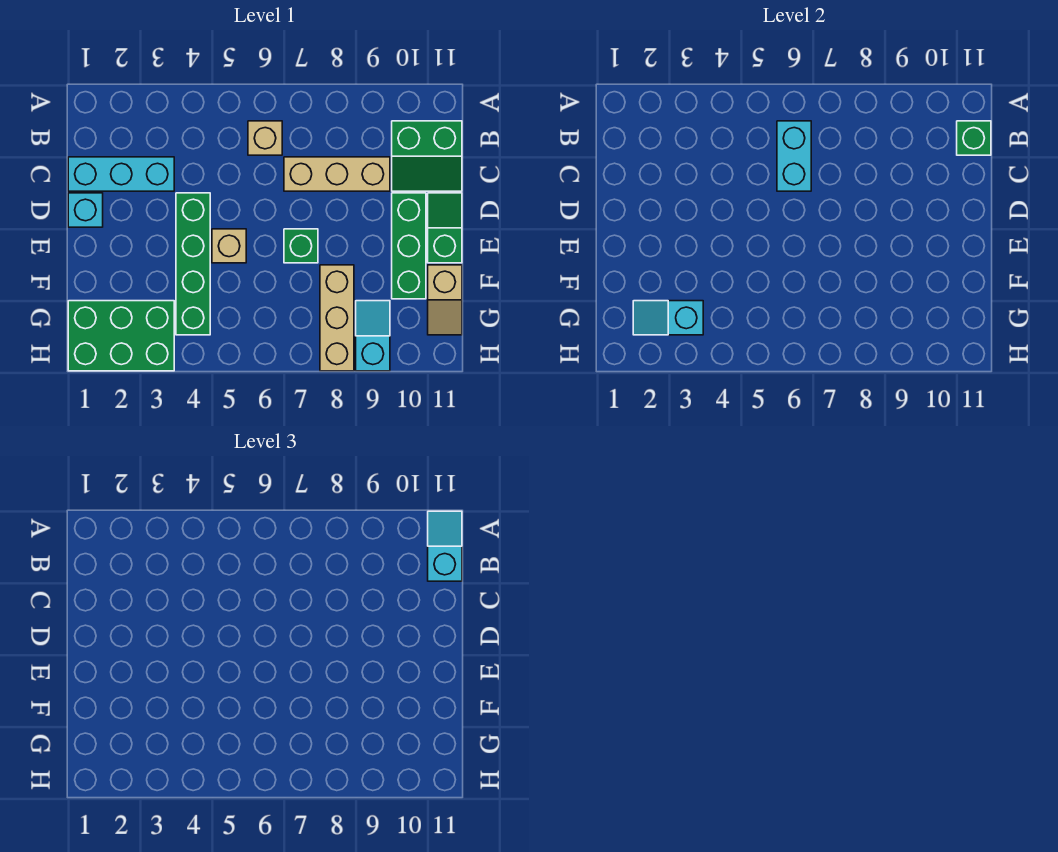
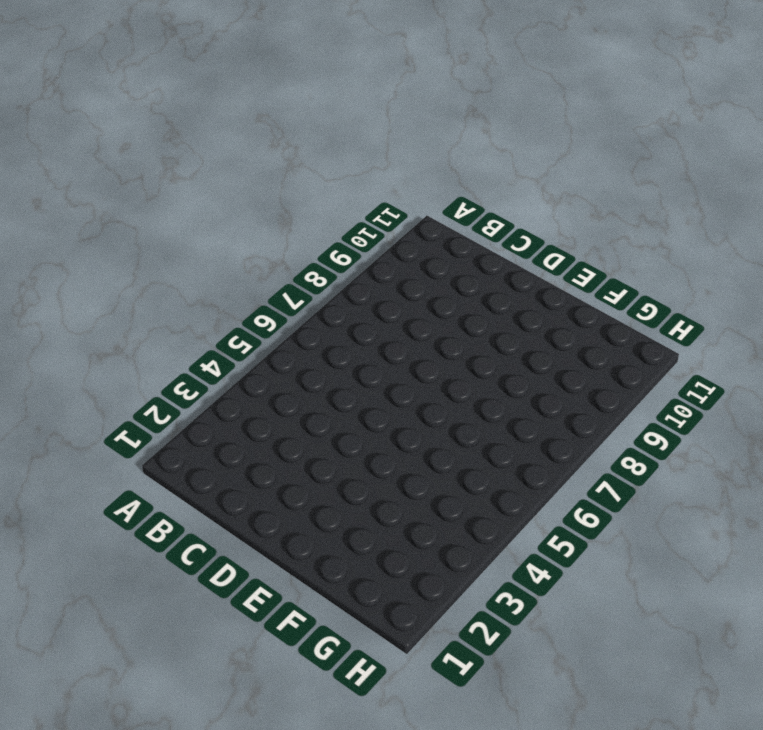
none -> tan brick B6 level 1
none -> green slope B10:C11 level 1 top B
none -> cyan brick C1:C3 level 1

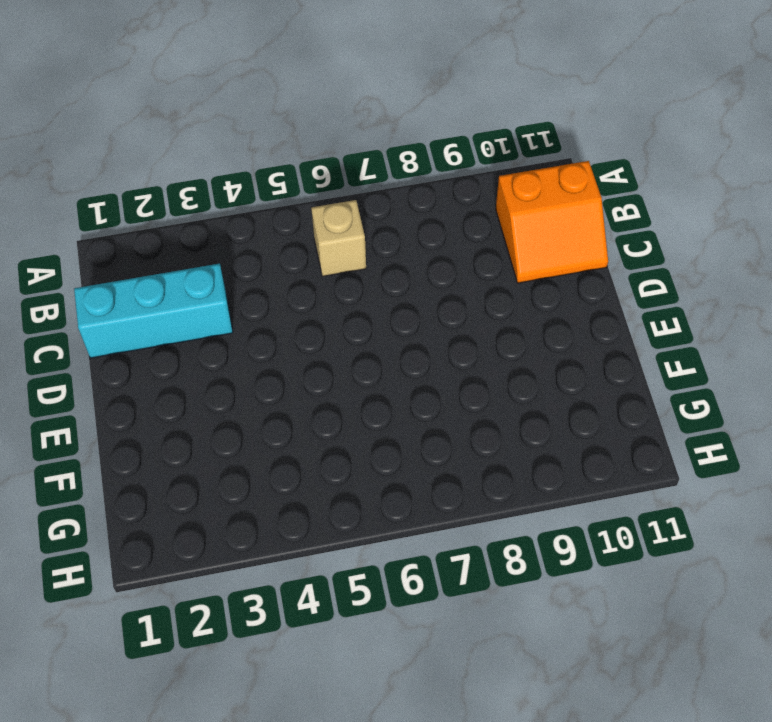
orange slope B10:C11 level 1 top B -> green slope B10:C11 level 1 top B
none -> tan brick C7:C9 level 1
none -> cyan brick D1 level 1
none -> green brick D4:G4 level 1

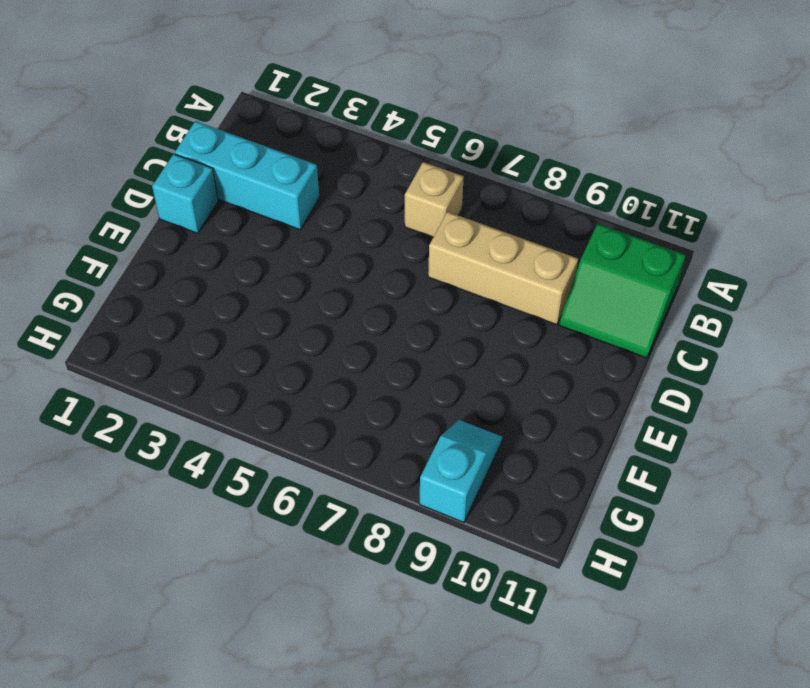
none -> green brick D4:G4 level 1
none -> green brick D10:F10 level 1
none -> green slope D11:E11 level 1 top E

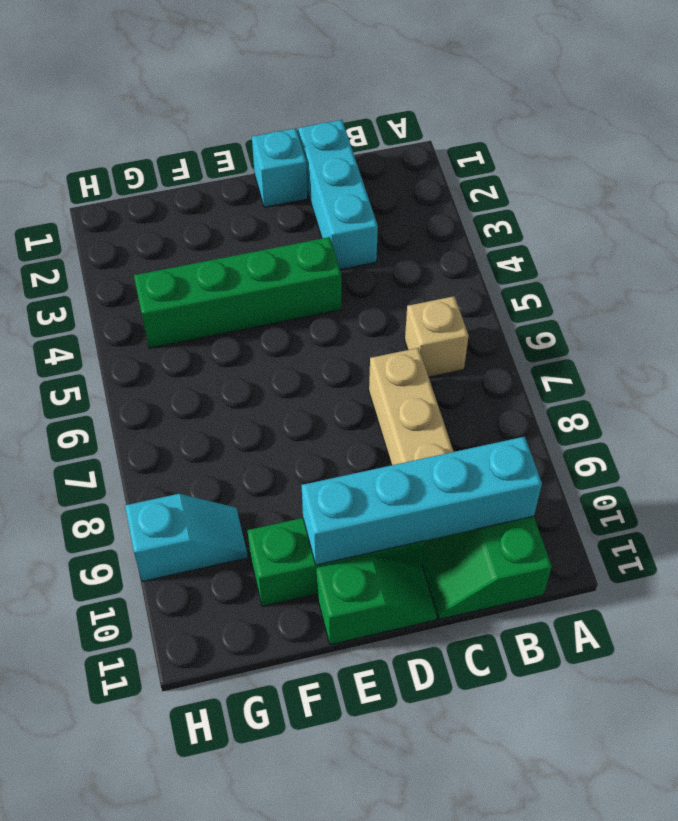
cyan brick B10:E10 level 2 -> none
none -> tan brick E5 level 1
none -> green brick E7 level 1
none -> tan brick F8:H8 level 1

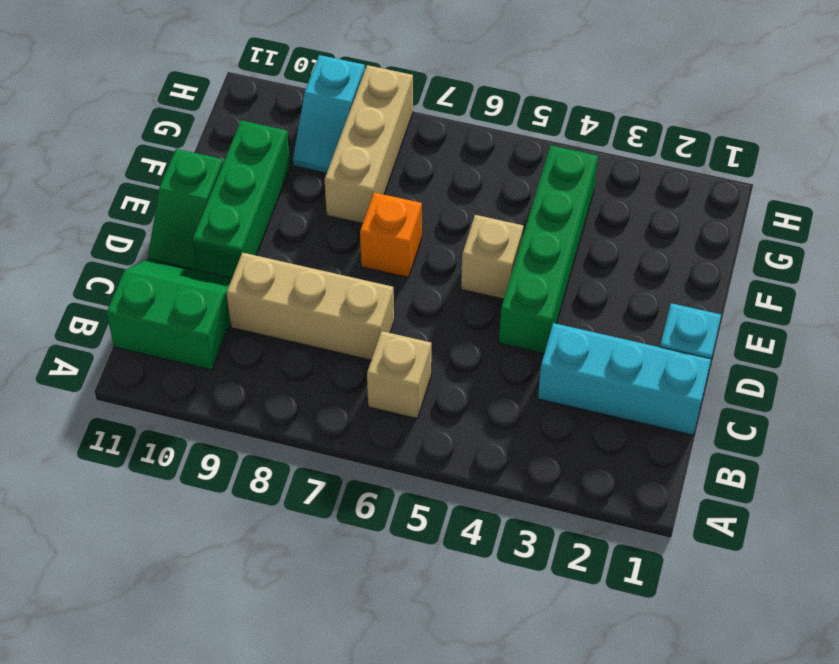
orange brick E7 level 1 -> green brick E7 level 1
none -> tan slope F11:G11 level 1 top F
none -> green brick G1:H3 level 1
none -> cyan brick B6:C6 level 2

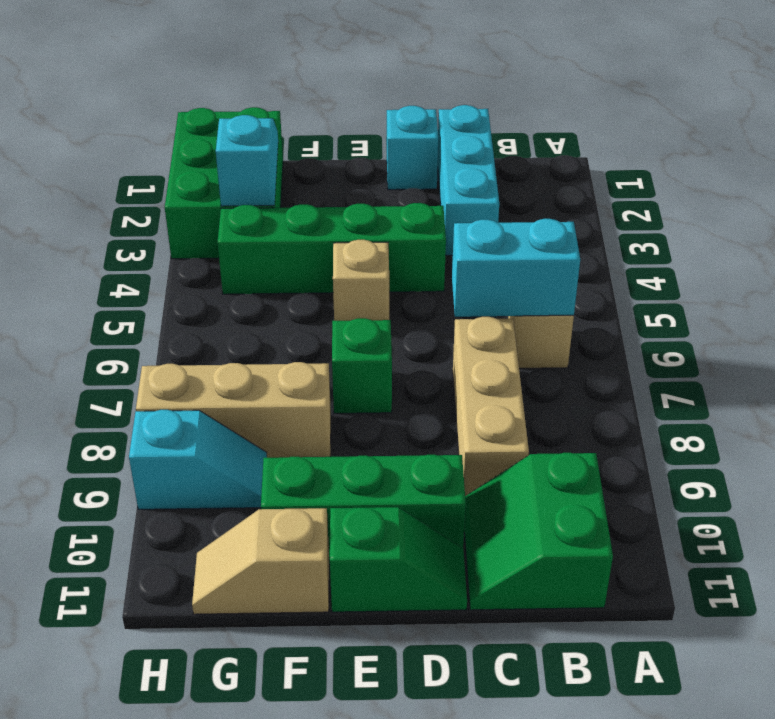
none -> green brick B11 level 2
none -> cyan slope A11:B11 level 3 top B

